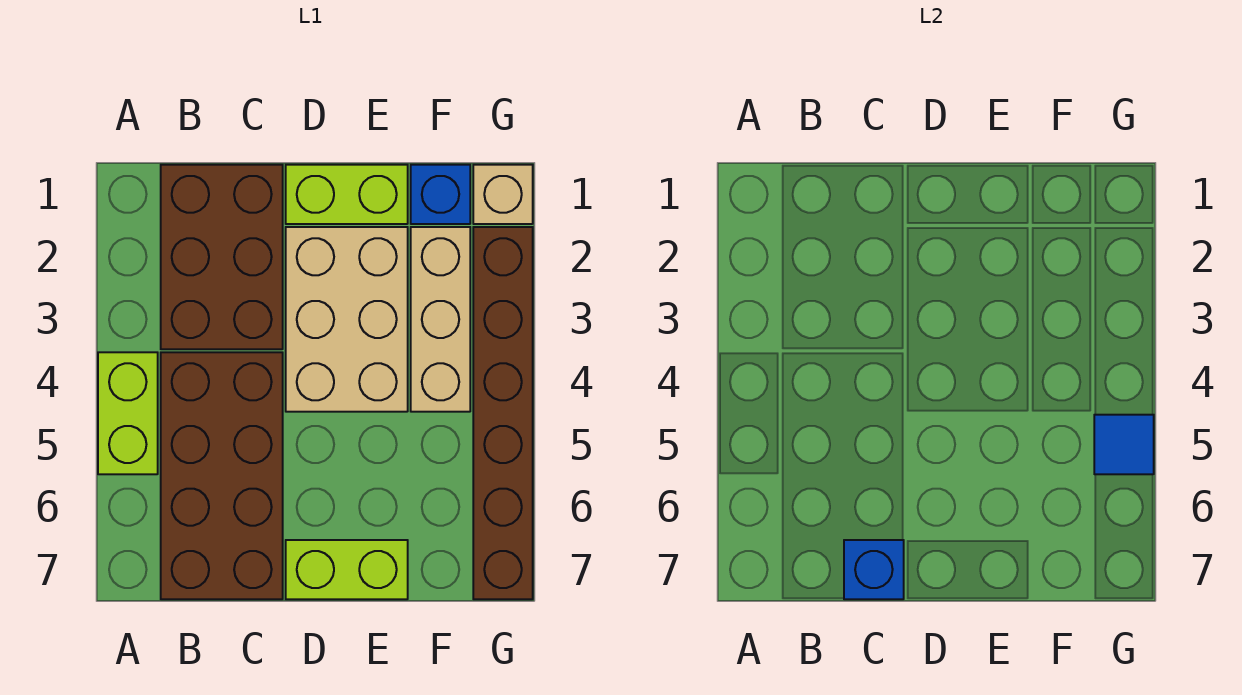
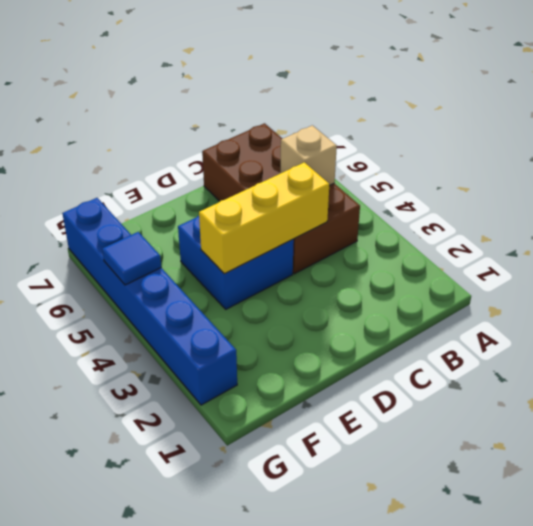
tan brick B5 level 2 -> tan brick G1 level 1
yellow brick C4:E4 level 2 -> none
blue brick D4:E5 level 1 -> tan brick D2:E4 level 1
blue brick G2:G7 level 1 -> brown brick G2:G7 level 1
none -> lime brick A4:A5 level 1
none -> brown brick B1:C3 level 1
none -> lime brick D1:E1 level 1

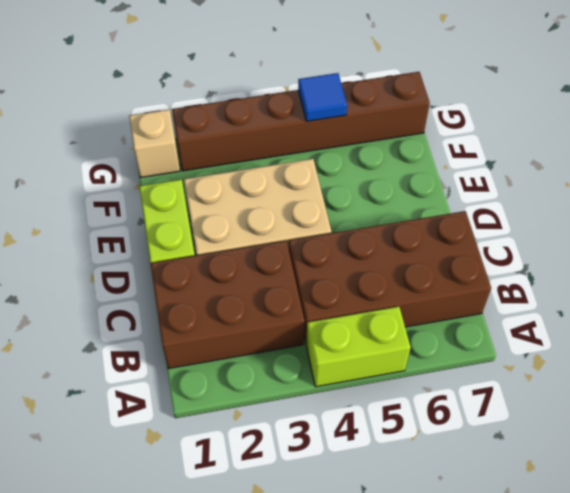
none -> lime brick D7:E7 level 1
none -> blue brick F1 level 1
none -> tan brick F2:F4 level 1

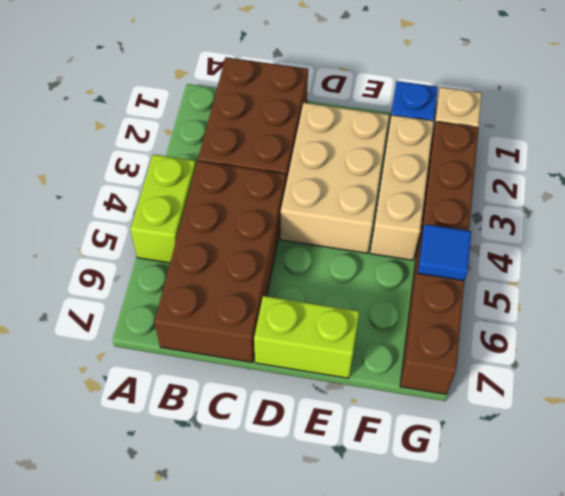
none -> lime brick D1:E1 level 1
none -> blue brick C7 level 2

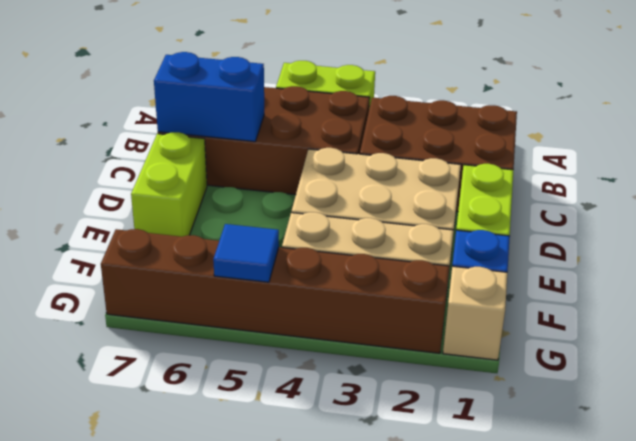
blue brick C6:C7 level 2 -> blue brick C7 level 2

